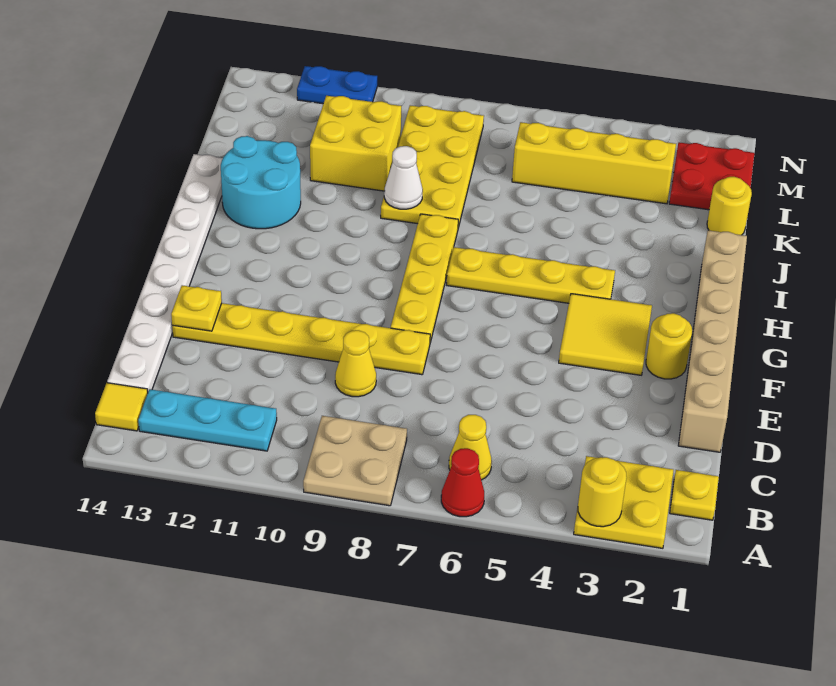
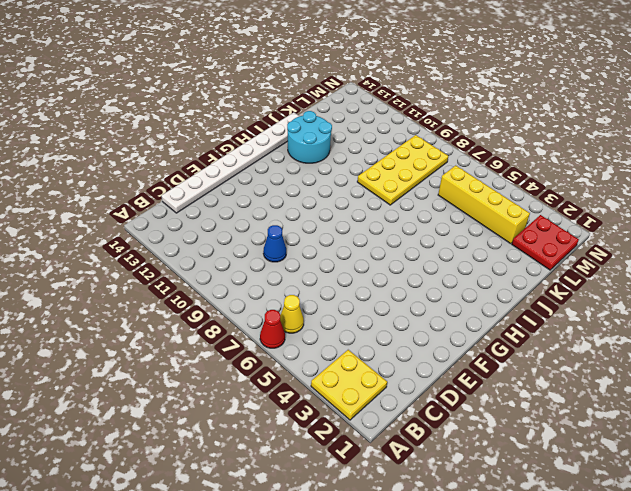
blue cone D9 level 1 -> yellow cone D9 level 1
none -> tan plate A8:B9 level 1
none -> yellow plate B1 level 1
none -> cyan plate B11:B13 level 1

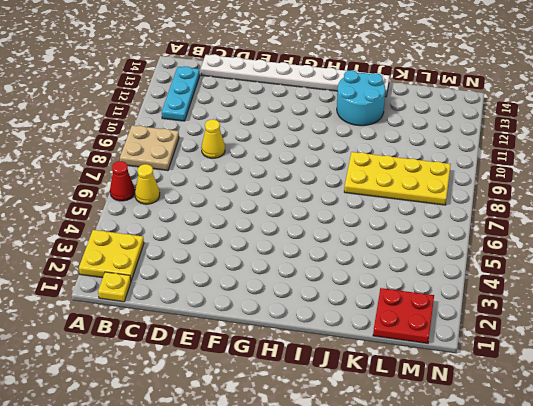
none -> yellow tile B14 level 1
none -> tan brick D1:I1 level 1
none -> yellow plate E8:E13 level 1

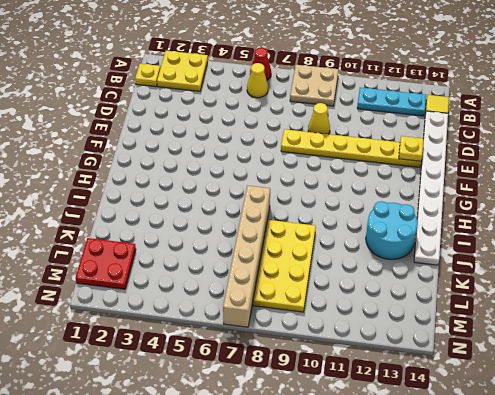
tan brick I7:N7 level 1 -> tan brick D1:I1 level 1
none -> yellow round brick F2 level 1
none -> yellow tile F3:G4 level 1
none -> yellow plate F8:I8 level 1

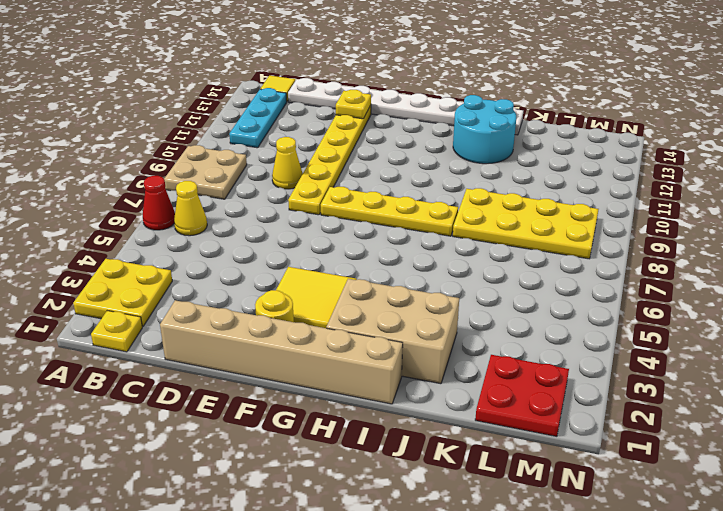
tan brick H2:J3 level 1 -> none
none -> yellow plate H4:H7 level 1
none -> yellow round brick K1 level 1
none -> yellow brick K10:L11 level 1

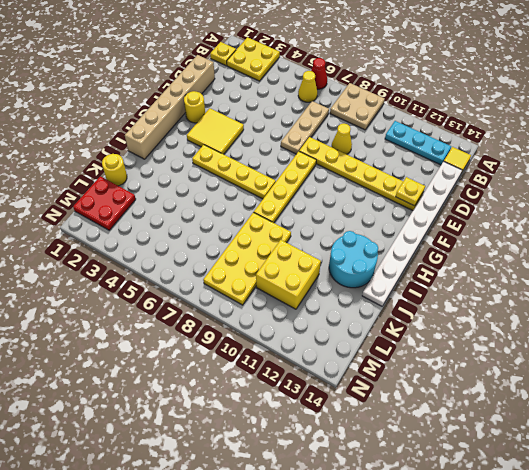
tan plate C7:E7 level 1 -> none
none -> yellow brick L3:L6 level 1
none -> blue plate N11:N12 level 1
none -> yellow round brick A3 level 2

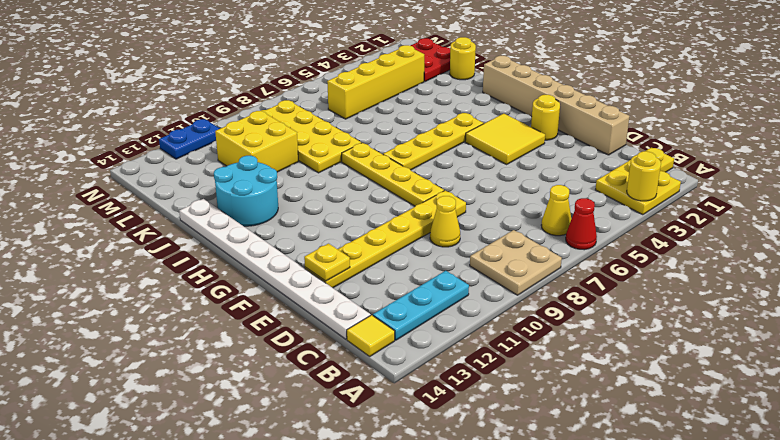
none -> white cone J9 level 2

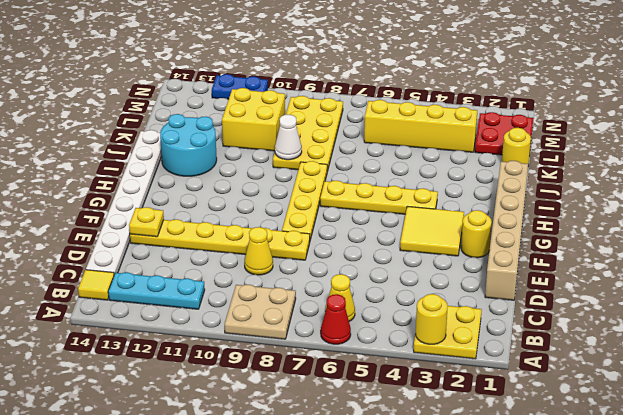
none -> yellow plate B1 level 1

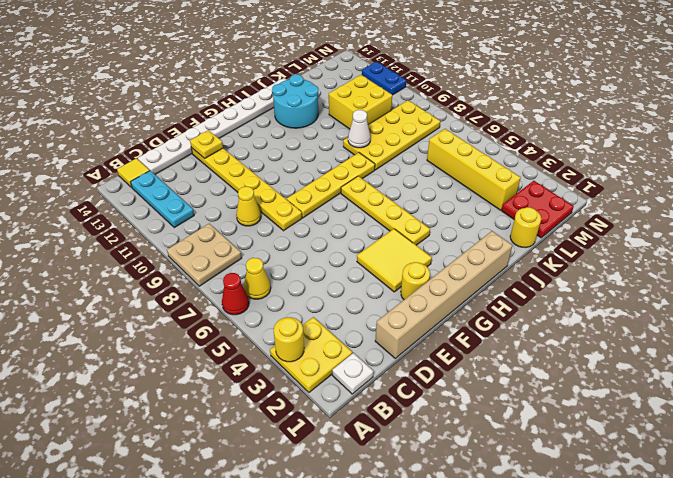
white plate B1 level 1 -> yellow plate B1 level 1

